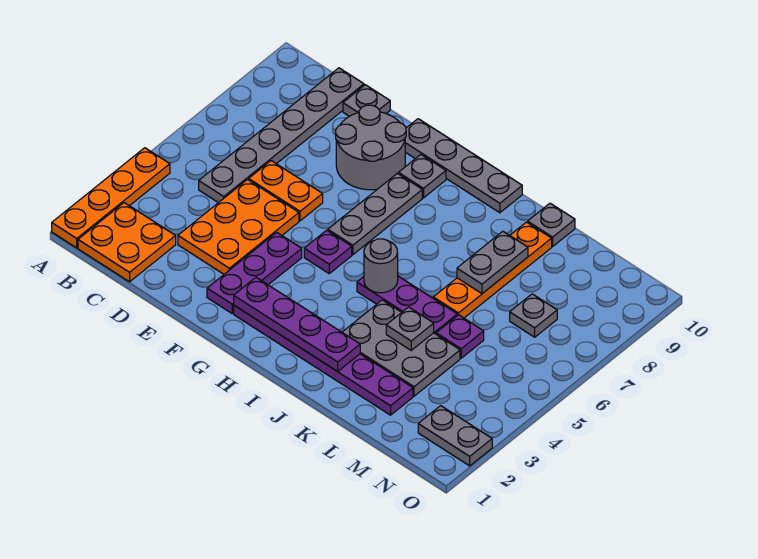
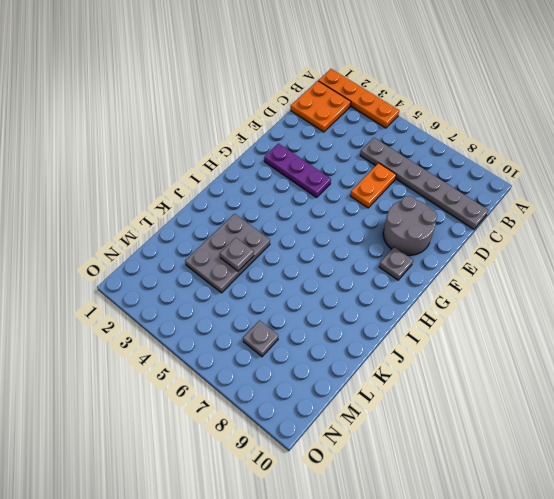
none -> orange plate D3:E5 level 1
none -> grey plate D10 level 1
none -> grey plate F10:I10 level 1

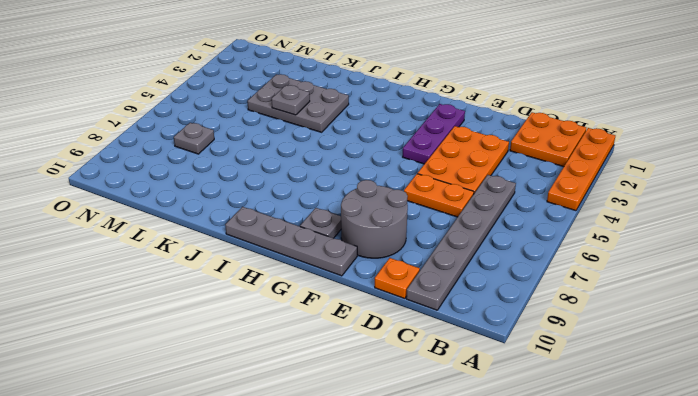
orange plate D10 level 1 -> grey plate D10 level 1
none -> purple plate G2:L2 level 1
none -> purple plate G5 level 1
none -> grey plate G6:G8 level 1

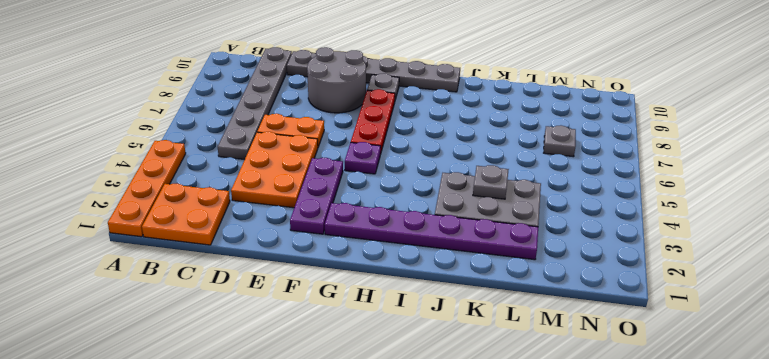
red plate G6:G8 level 1 -> grey plate G6:G8 level 1
none -> purple plate I5:K5 level 1
none -> orange plate K6:K9 level 1
none -> grey plate K10 level 1

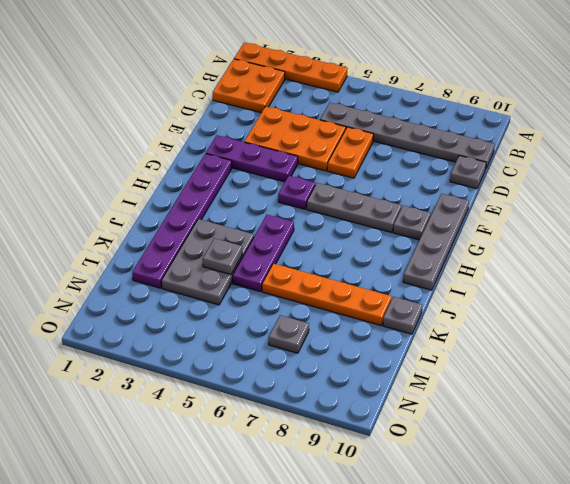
none -> grey round brick E8:F9 level 1
none -> purple plate L5 level 1
none -> grey plate N2:O2 level 1

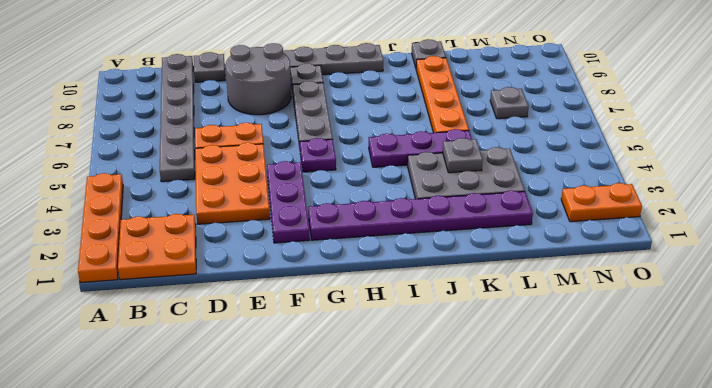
orange plate N2:O2 level 1 -> grey plate N2:O2 level 1
none -> purple plate L5 level 1
none -> purple plate G2:J2 level 2
none -> grey round brick I5 level 2

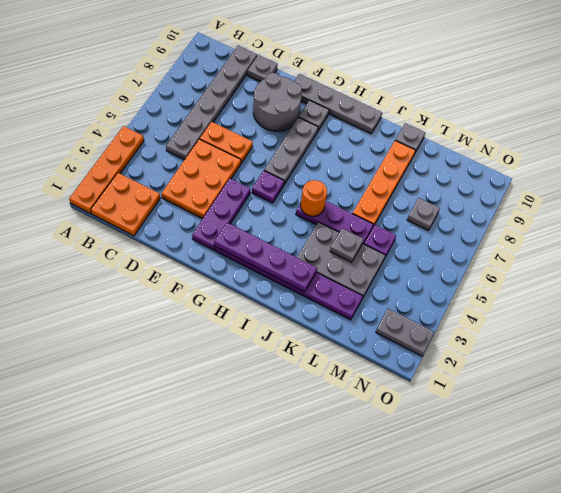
orange round brick I5 level 2 -> grey round brick I5 level 2
none -> grey plate K7:K8 level 2

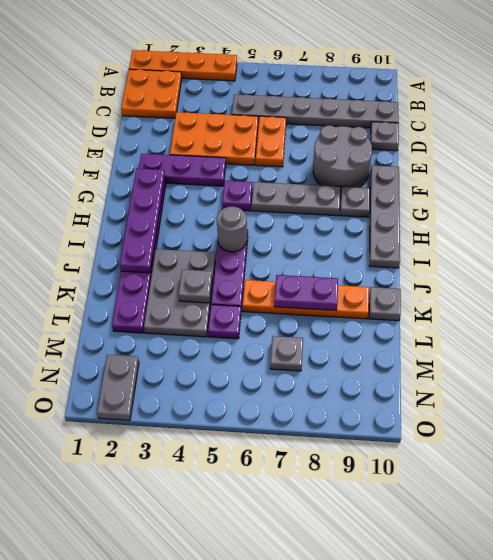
purple plate K7:K8 level 2 -> grey plate K7:K8 level 2

